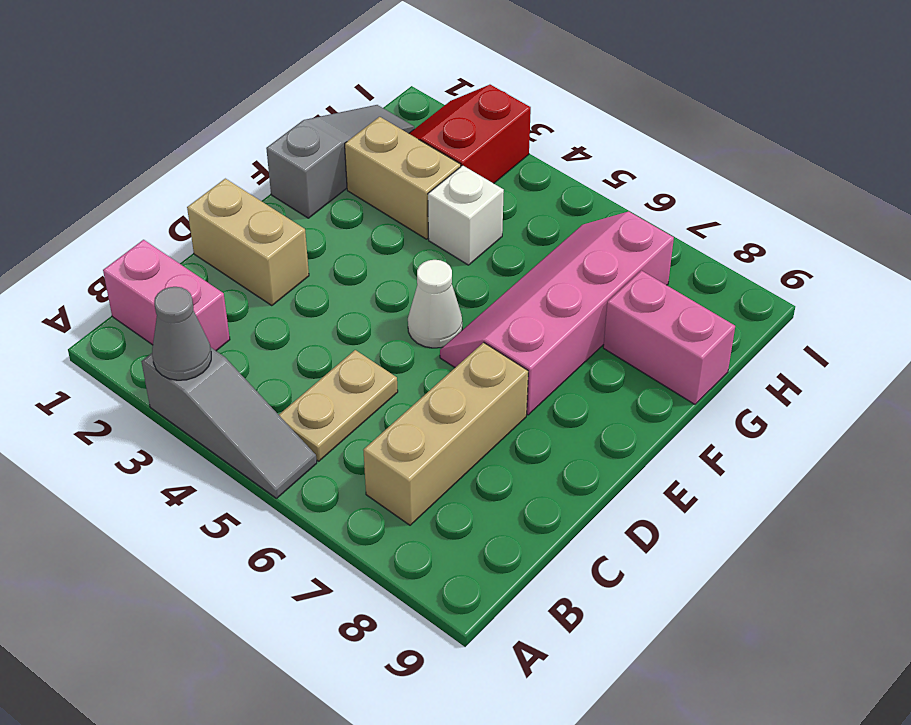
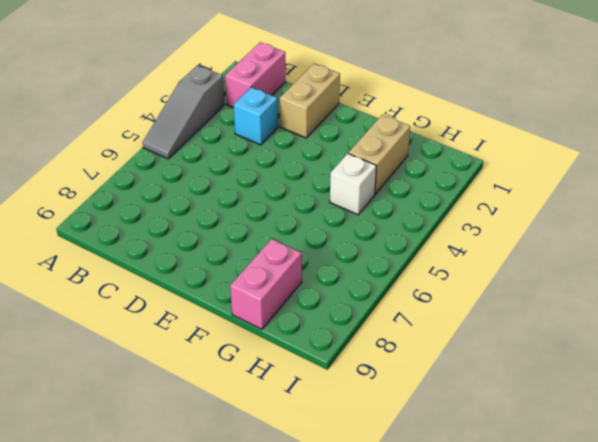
cyan brick C3 level 1 -> none
none -> tan plate B5:C5 level 1
none -> tan brick B7:D7 level 1
none -> white cone E5 level 1

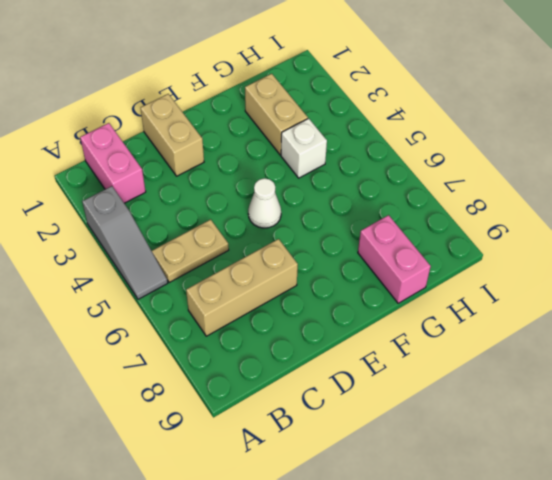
none -> pink slope E6:H7 level 1 top 7
none -> grey slope F1:H1 level 1 top F
none -> red slope H2:I3 level 1 top 3

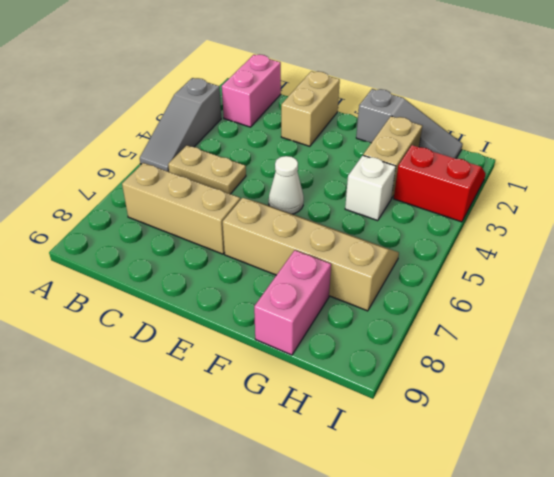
tan slope E6:H7 level 1 top 7 -> pink slope E6:H7 level 1 top 7
none -> grey cone A3 level 2

